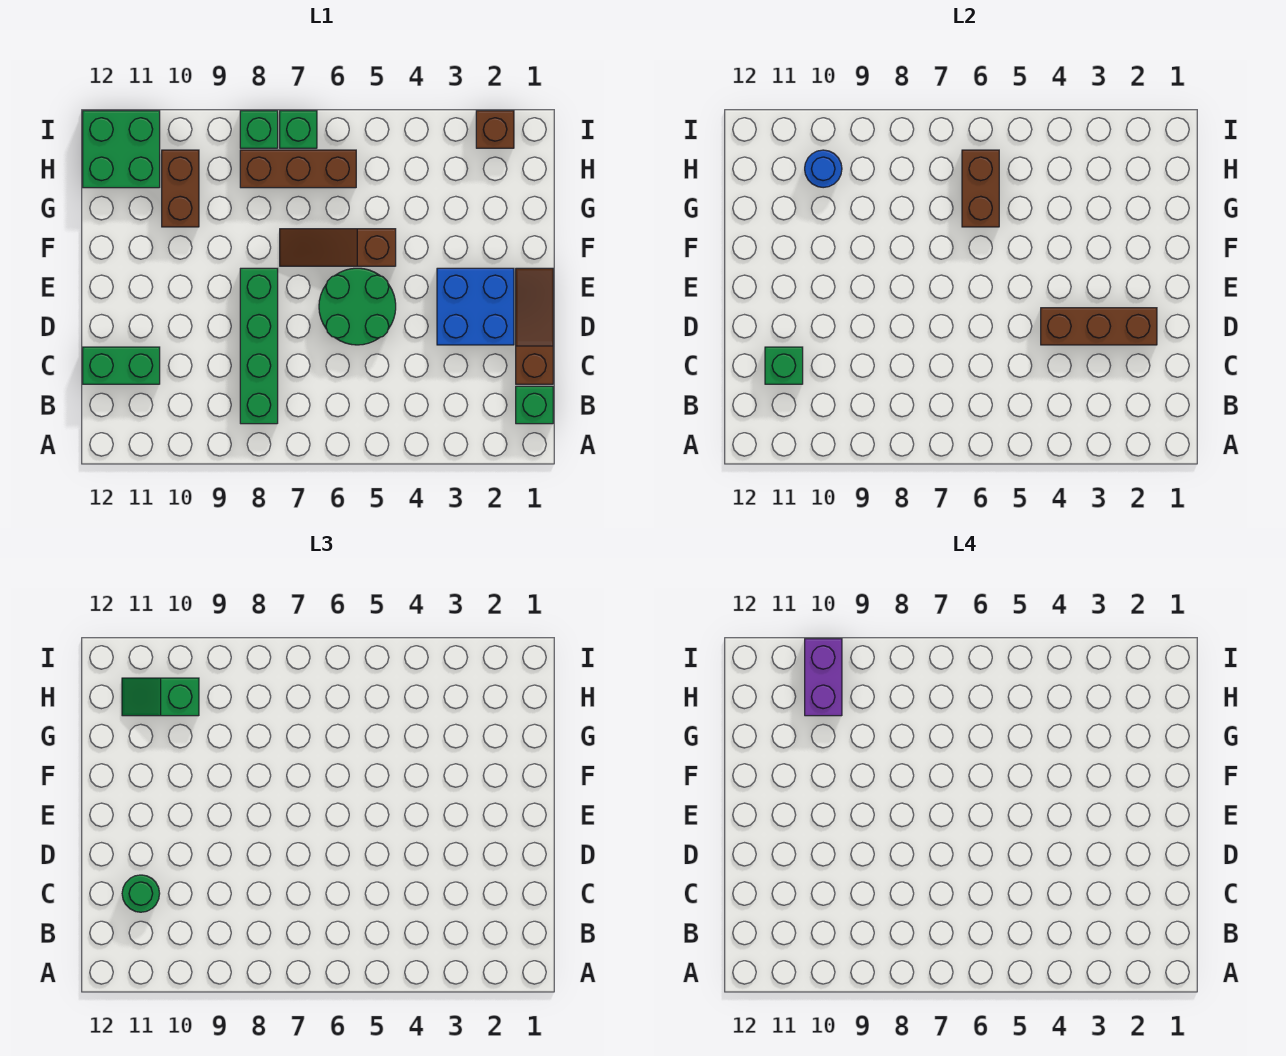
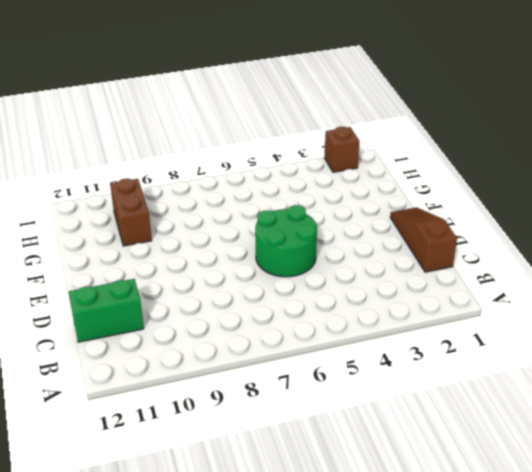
none -> green brick B1 level 1
none -> green brick B8:E8 level 1
none -> blue brick D2:E3 level 1

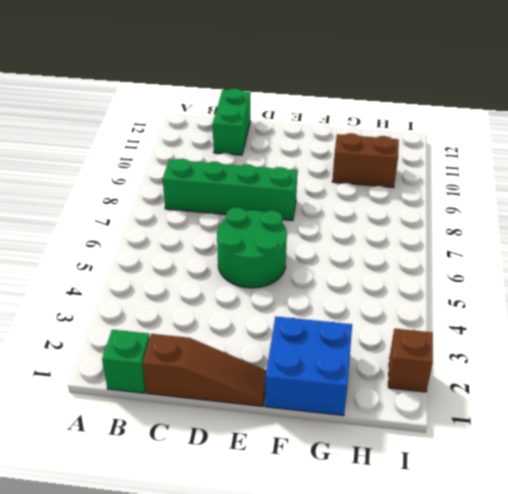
blue brick F1:G2 level 1 -> blue brick D2:E3 level 1
none -> brown slope F5:F7 level 1 top 5
none -> brown brick H6:H8 level 1
none -> green brick H11:I12 level 1

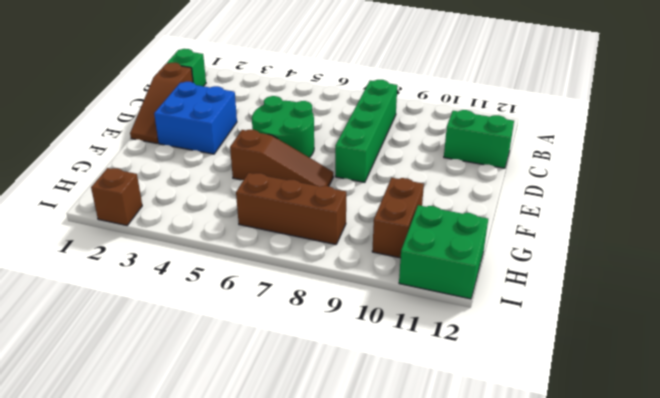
none -> green brick I7 level 1
none -> green brick I8 level 1
none -> green brick C11 level 2

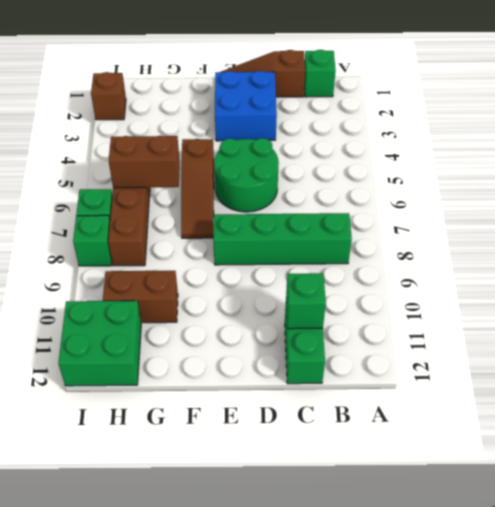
none -> brown brick D2:D4 level 2
none -> blue round brick H10 level 2
none -> green round brick C11 level 3

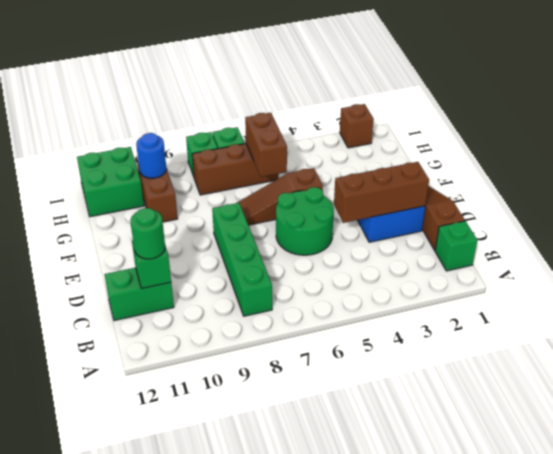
none -> green slope H10:H11 level 3 top 10
none -> purple brick H10:I10 level 4

